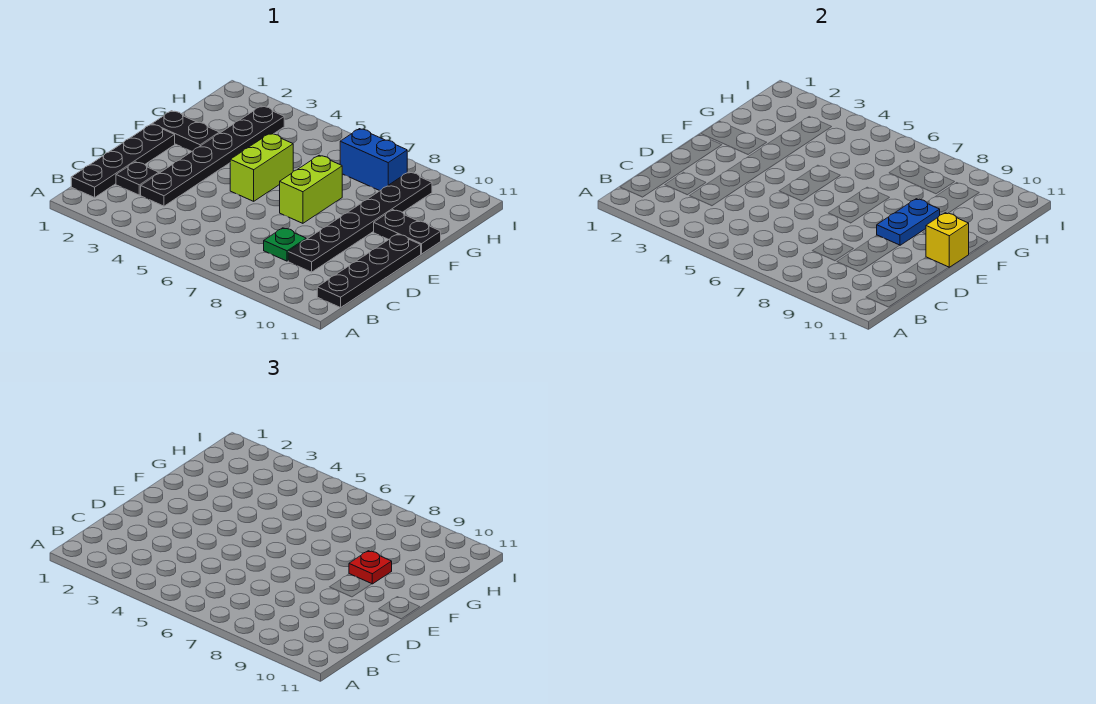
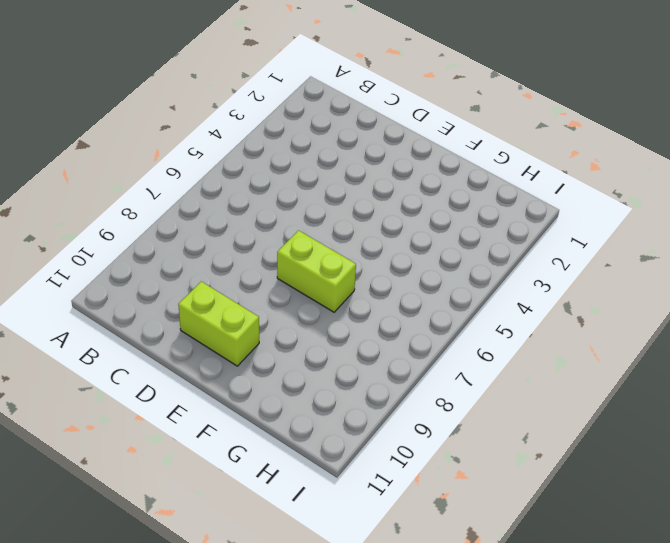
lime brick D10:E10 level 1 -> lime brick E5:F5 level 1
none -> black plate B1:E1 level 1
none -> black plate B11:E11 level 1
none -> black plate C2 level 1

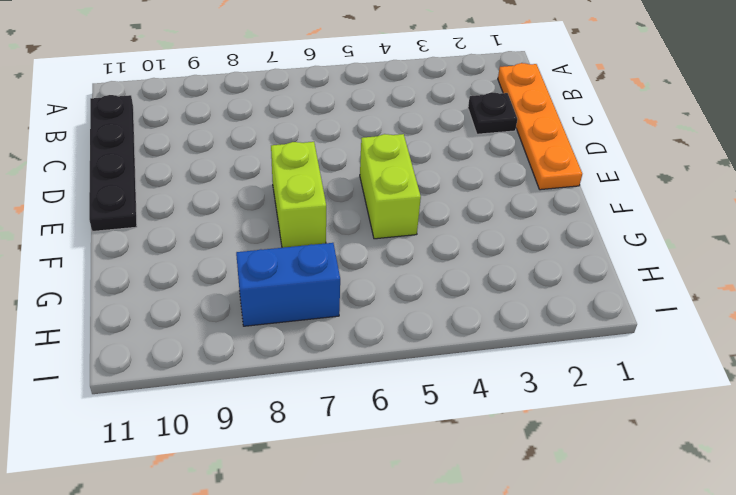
orange plate B1:E1 level 1 -> black plate B1:E1 level 1
none -> black plate C3:H3 level 1
none -> green plate C8 level 1
none -> black plate C9:H9 level 1

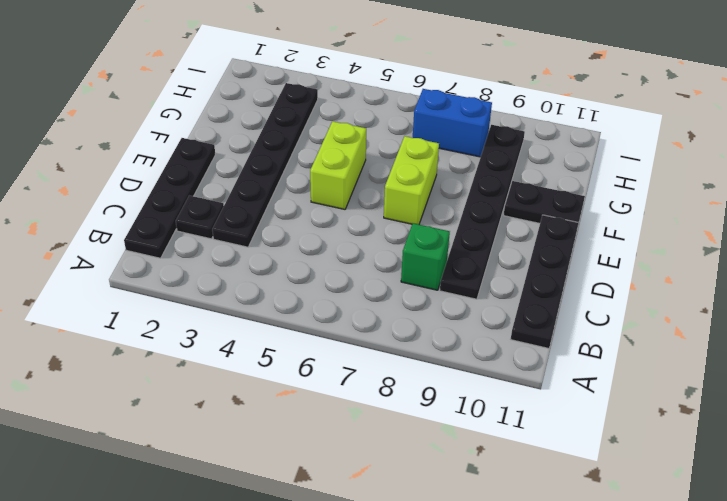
green brick C8 level 1 -> green plate C8 level 1
none -> black plate F1:F2 level 1
none -> blue plate E9:F9 level 2
none -> yellow brick E11 level 2

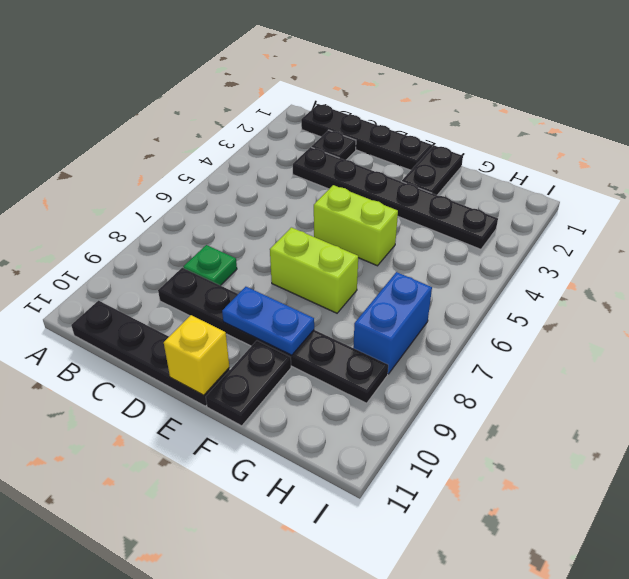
none -> red plate F9 level 3

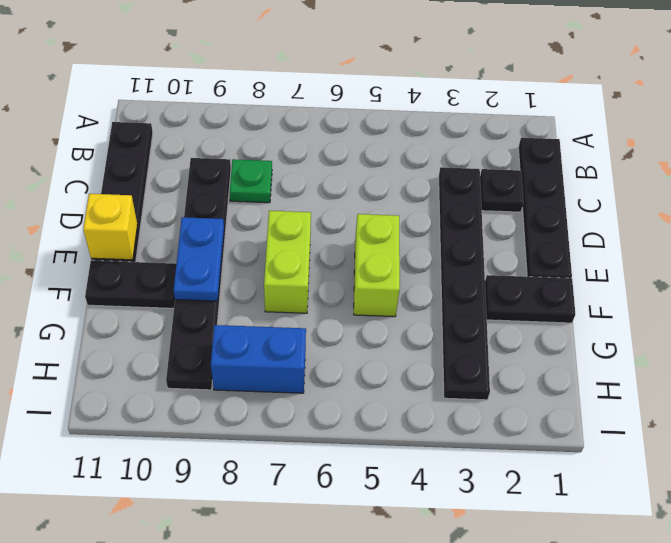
none -> red plate F9 level 3

